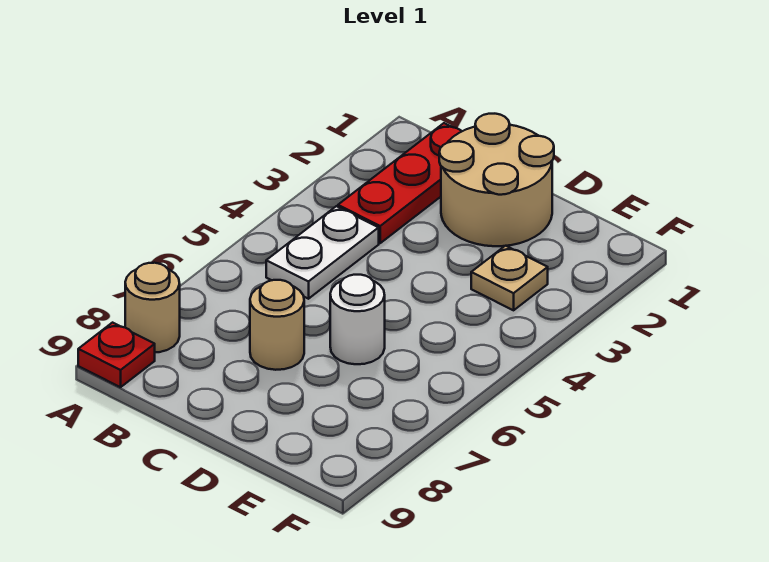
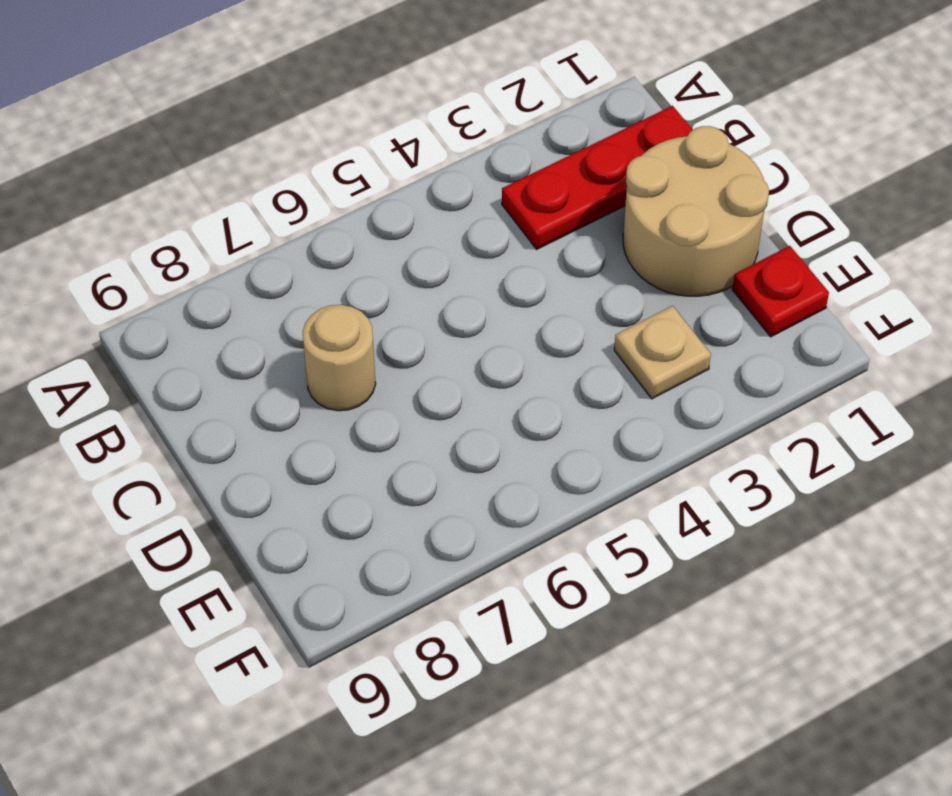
red plate E1 level 1 -> red plate A9 level 1
none -> tan round brick A8 level 1
none -> white plate B4:B5 level 1

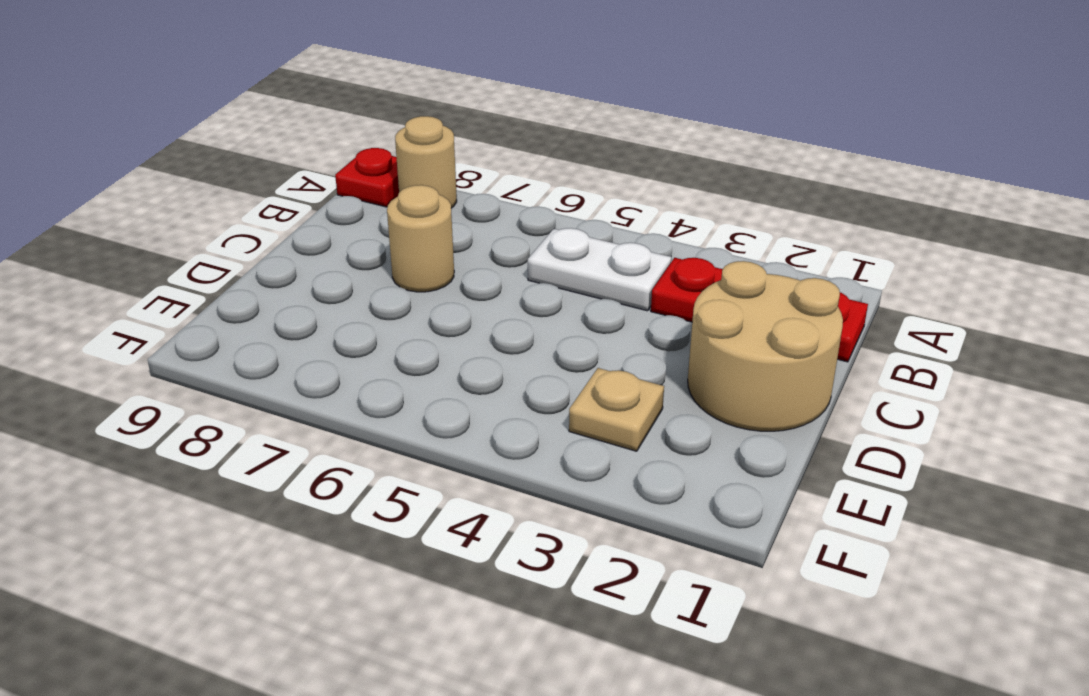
none -> white round brick D6 level 1

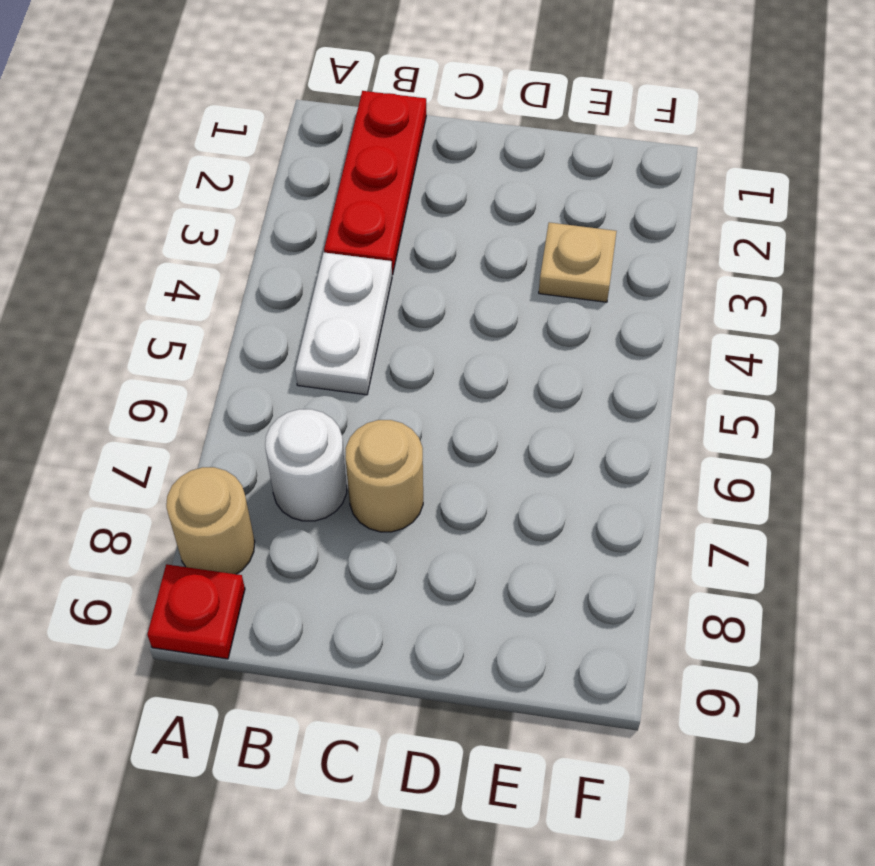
white round brick B7 level 1 -> white round brick D6 level 1
none -> tan round brick C1:D2 level 1

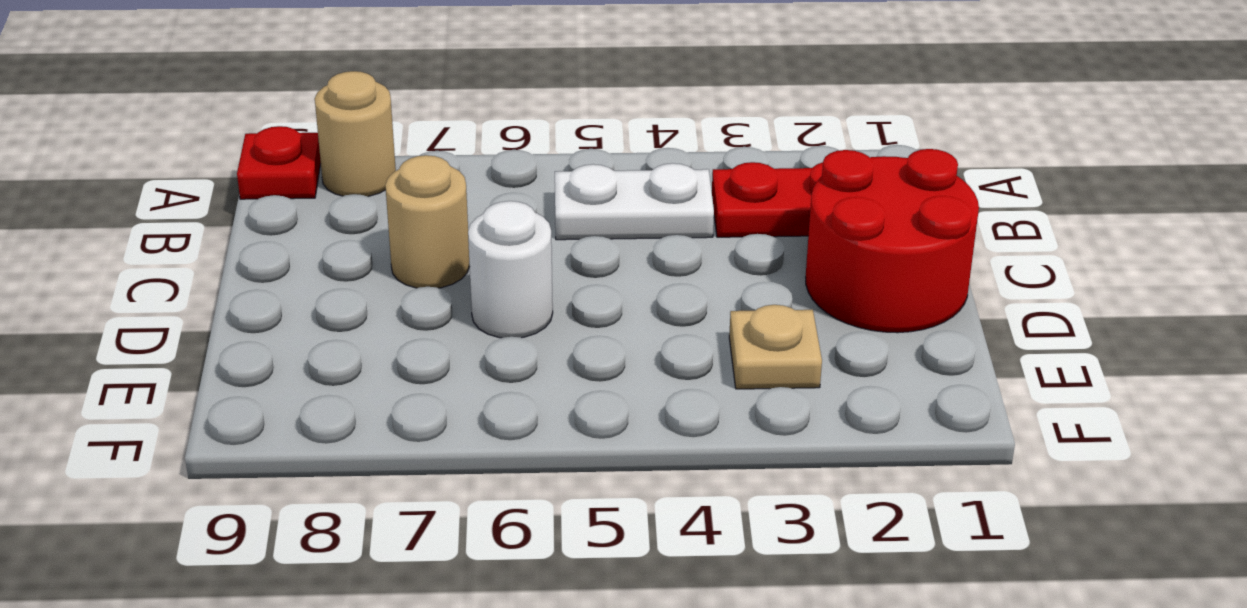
red round brick C1:D2 level 1 -> tan round brick C1:D2 level 1

